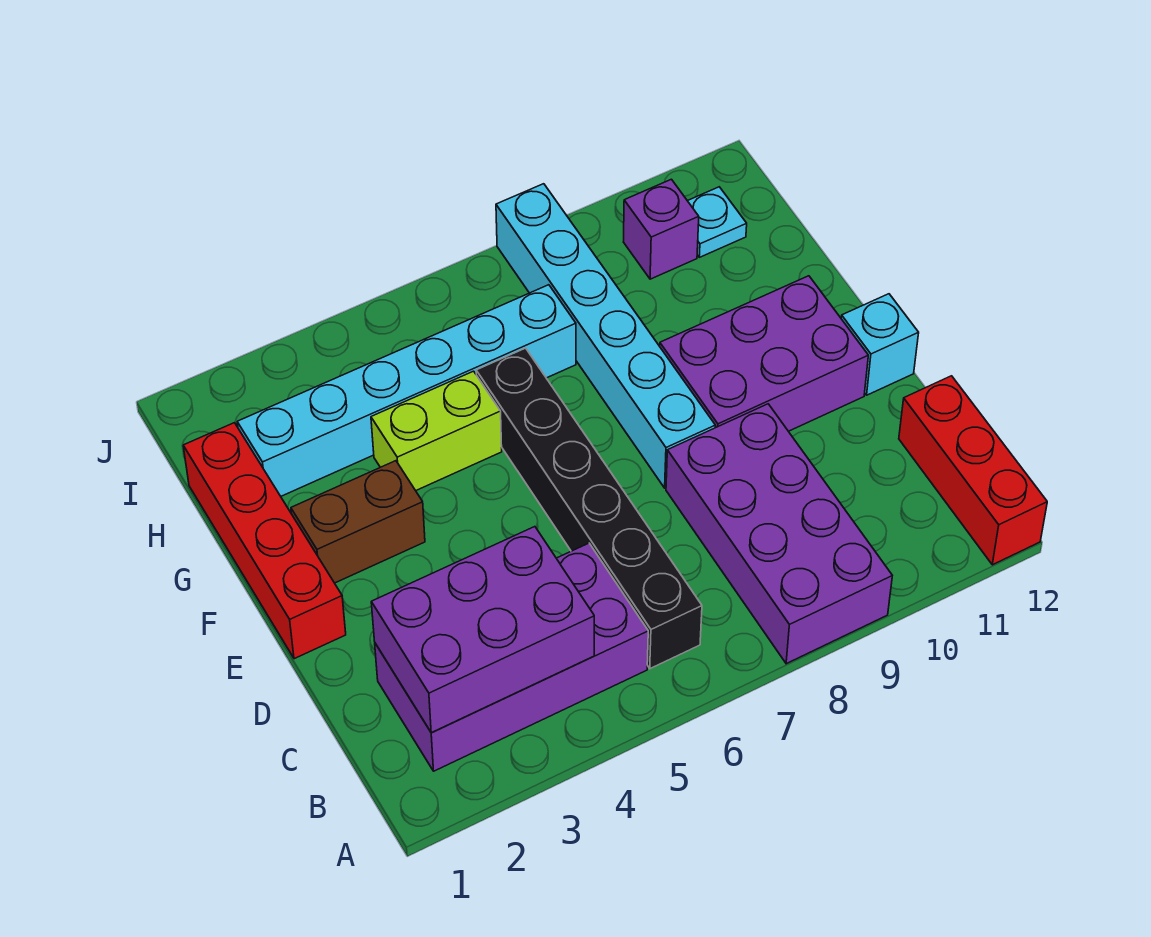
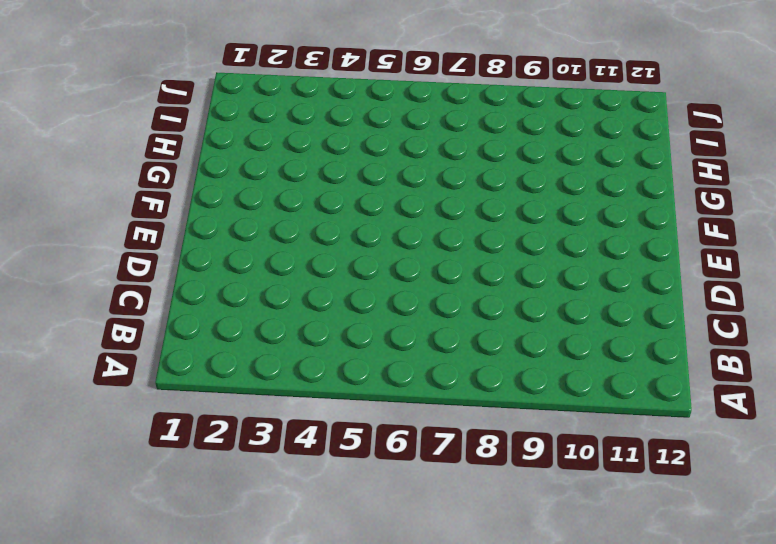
none -> purple brick A8:D9 level 1
none -> red brick A12:C12 level 1
none -> purple brick B2:C5 level 1

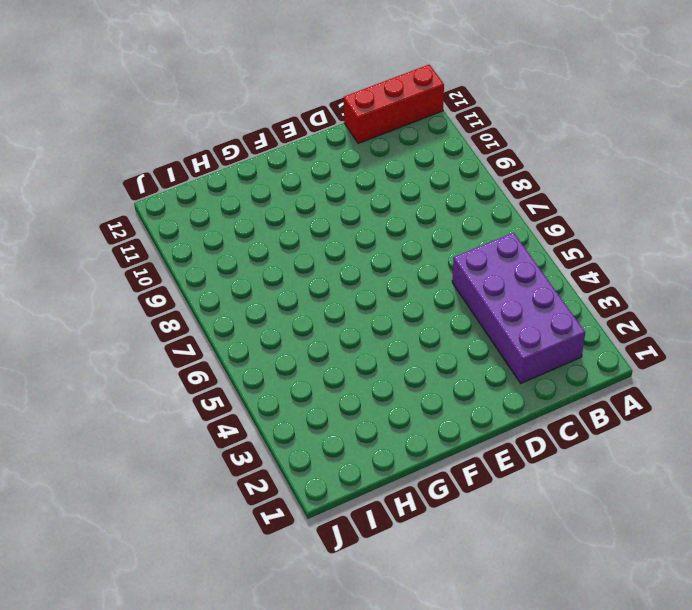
none -> purple brick A8:D9 level 1
none -> black brick B6:G6 level 1
none -> red brick E1:H1 level 1

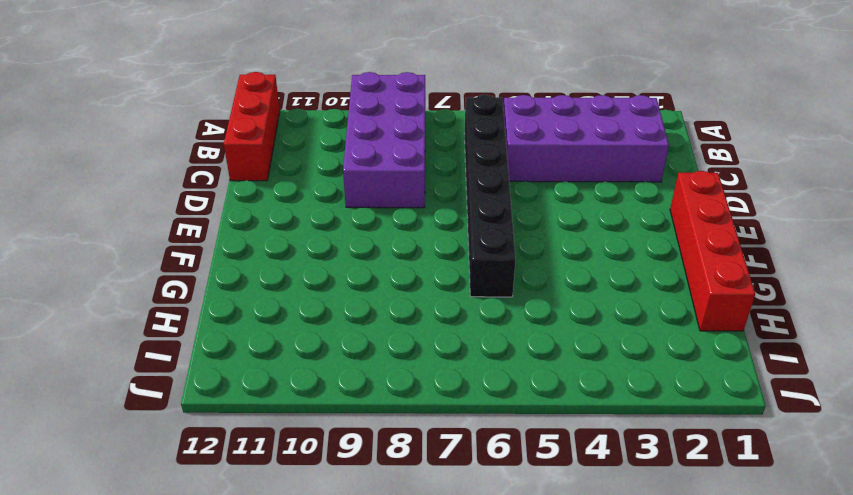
none -> cyan brick E8:J8 level 1
none -> purple brick E9:F11 level 1
none -> cyan brick E12 level 1

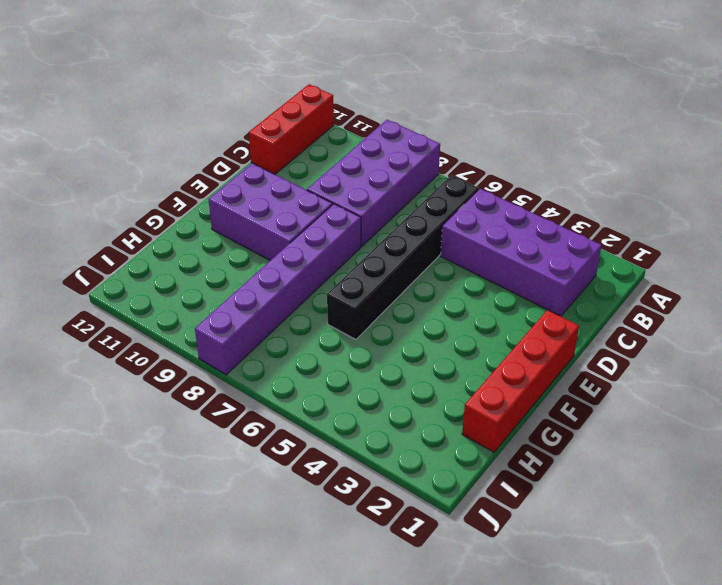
purple brick E8:J8 level 1 -> cyan brick E8:J8 level 1
none -> cyan brick E12 level 1
none -> brown brick F2:F3 level 1
none -> lime brick G4:G5 level 1

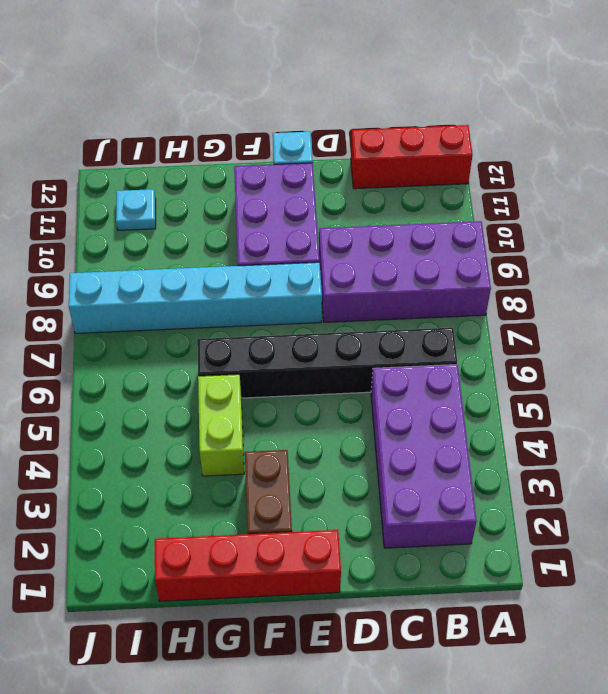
none -> cyan brick H2:H7 level 1
none -> purple brick I10 level 1
none -> purple brick B2:C4 level 2

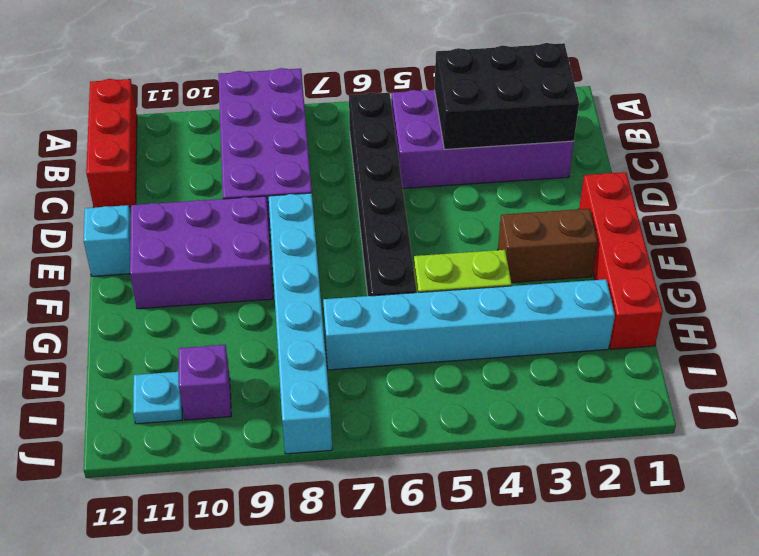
black brick B2:C4 level 2 -> purple brick B2:C4 level 2

